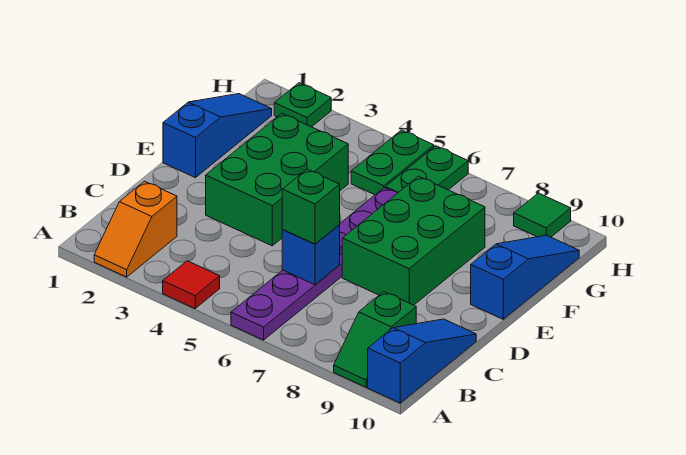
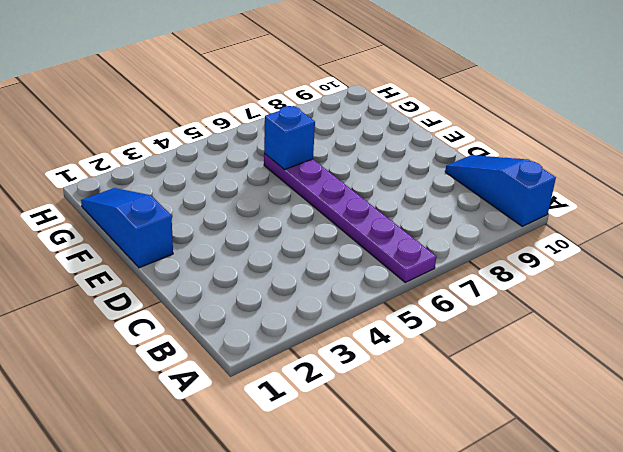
blue brick F6 level 2 -> blue brick C6 level 2
none -> orange slope A2:B2 level 1 top B
none -> red tile A4 level 1
none -> green slope A9:B9 level 1 top B

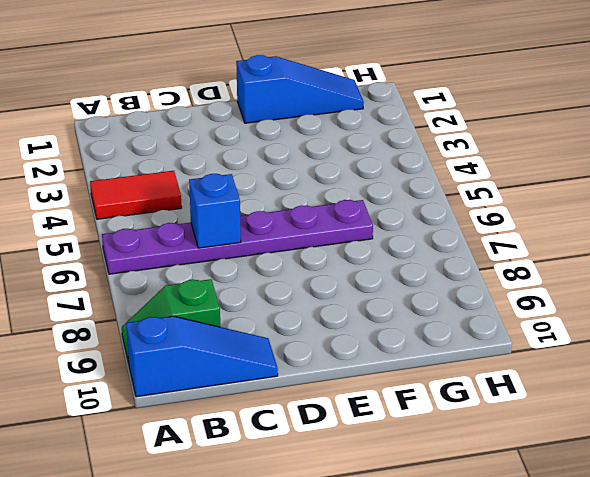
red tile A4:B4 level 1 -> red tile A4 level 1
none -> orange slope A2:B2 level 1 top B
none -> green brick D3:F4 level 1
none -> green brick D7:F8 level 1

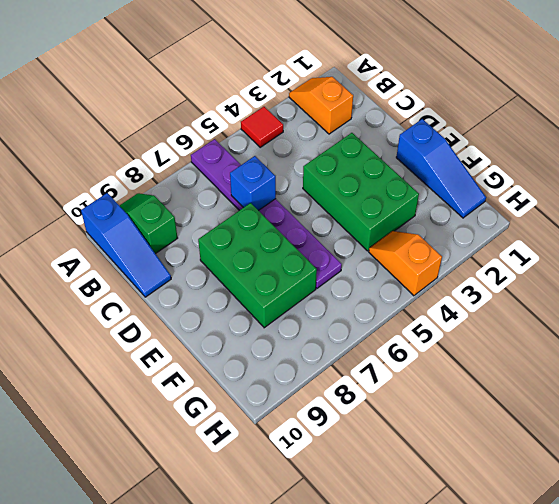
orange slope G4:H4 level 1 top H -> none
none -> blue slope E10:G10 level 1 top E
none -> green plate G5:H5 level 1
none -> green plate G6:H6 level 1

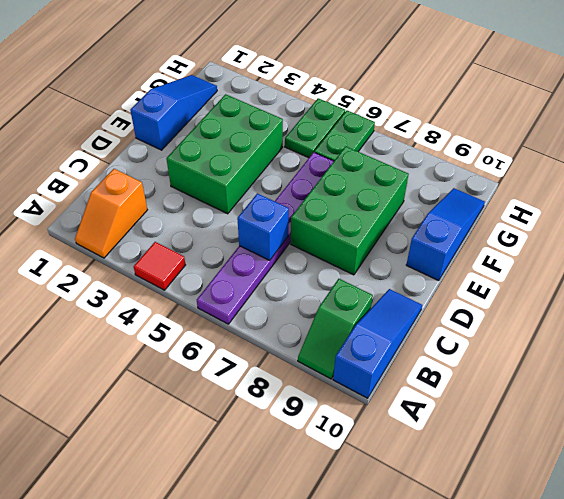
none -> green plate H2 level 1
none -> green tile H9 level 1
none -> green brick C6 level 3

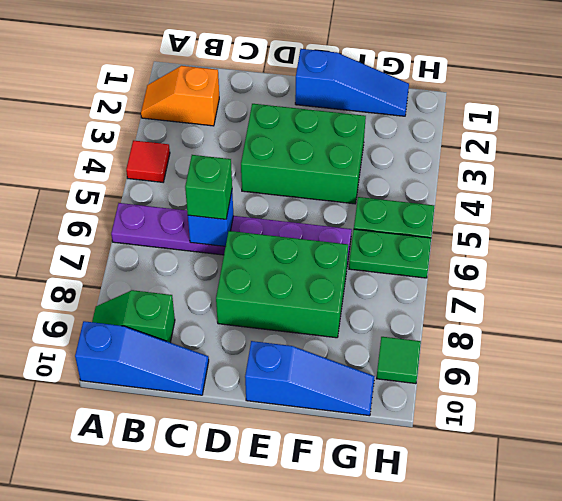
none -> green plate H2 level 1

